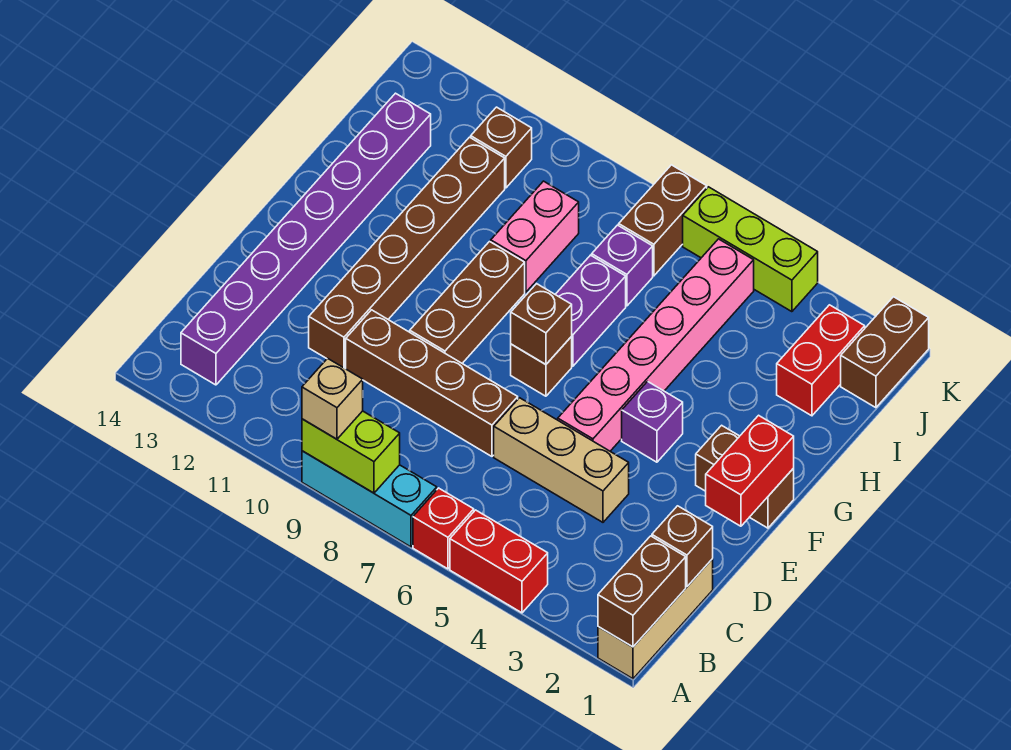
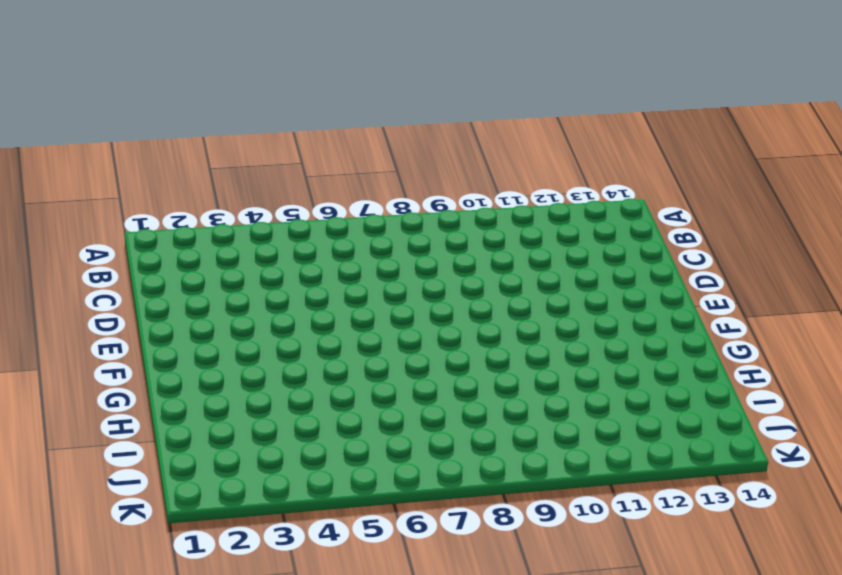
none -> tan brick A1:C1 level 1
none -> red brick A4:A5 level 1
none -> red brick A6 level 1

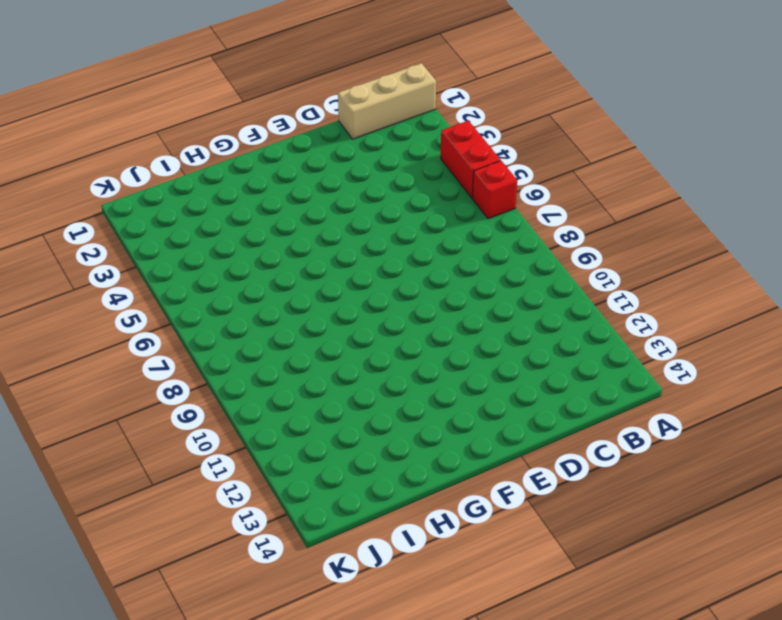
none -> cyan brick A7:A9 level 1
none -> purple brick B13:I13 level 1
none -> tan brick D4:D6 level 1

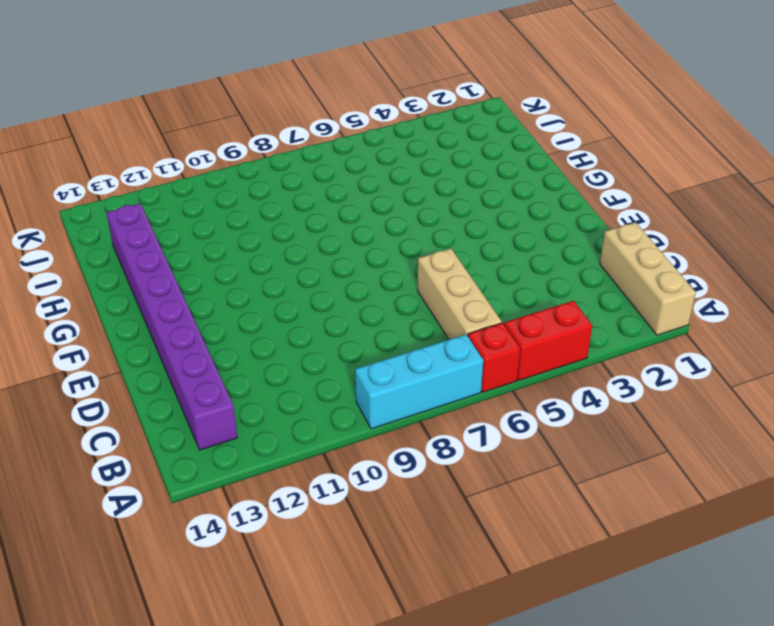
tan brick B6:D6 level 1 -> tan brick D4:D6 level 1
none -> brown brick D7:D10 level 1
none -> brown brick D11:I11 level 1
none -> pink brick E5:J5 level 1

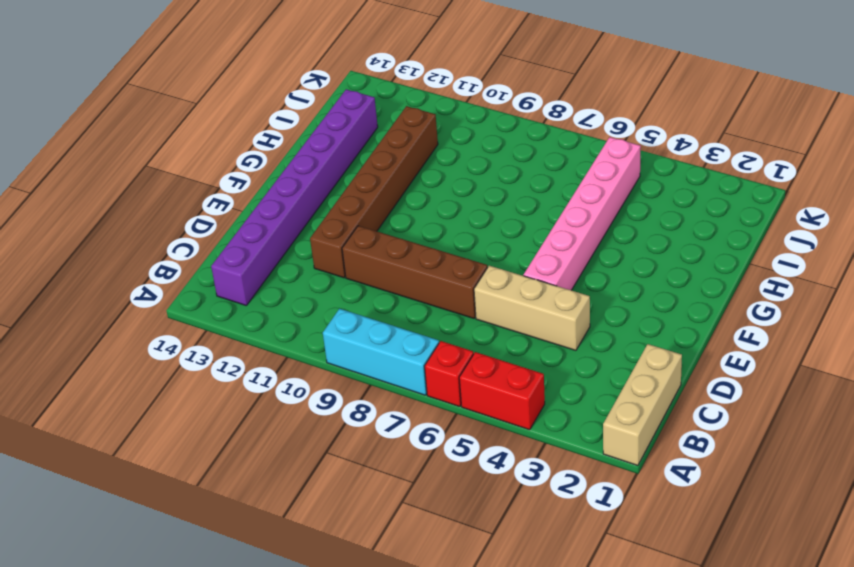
none -> brown brick E9:G9 level 1
none -> brown brick F1:F2 level 1
none -> purple brick F4 level 1

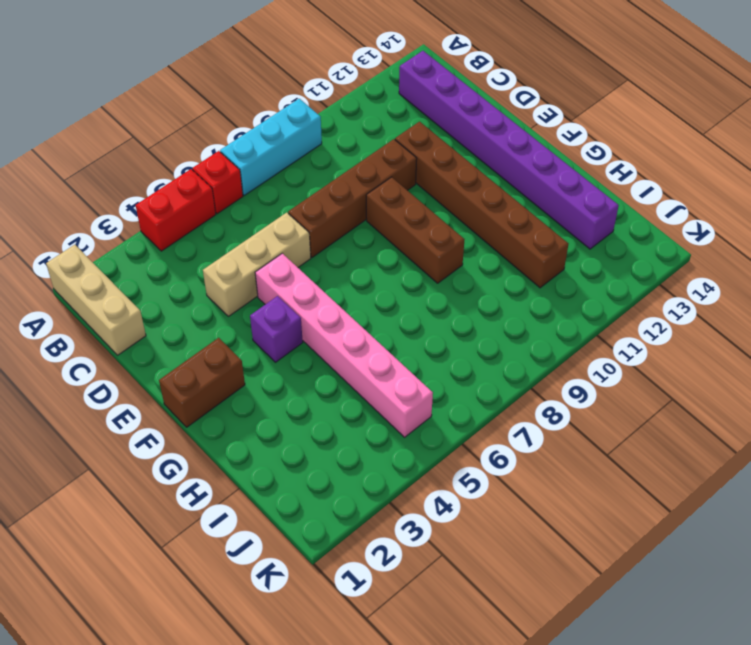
none -> brown brick F7 level 1
none -> purple brick G7:H7 level 1
none -> pink brick H9:I9 level 1

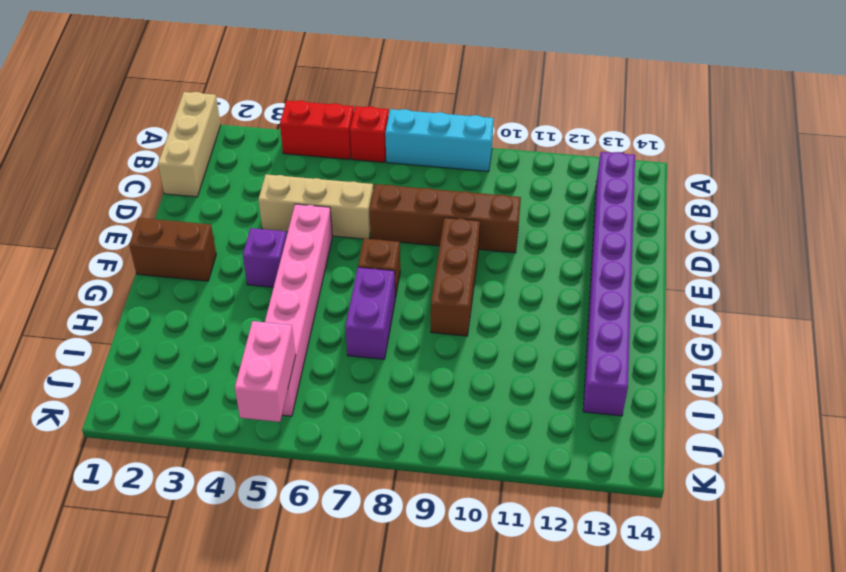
pink brick J5:K5 level 2 -> pink brick H9:I9 level 1
none -> brown brick D11:I11 level 1
none -> red brick I2:J2 level 1
none -> purple brick I7 level 1

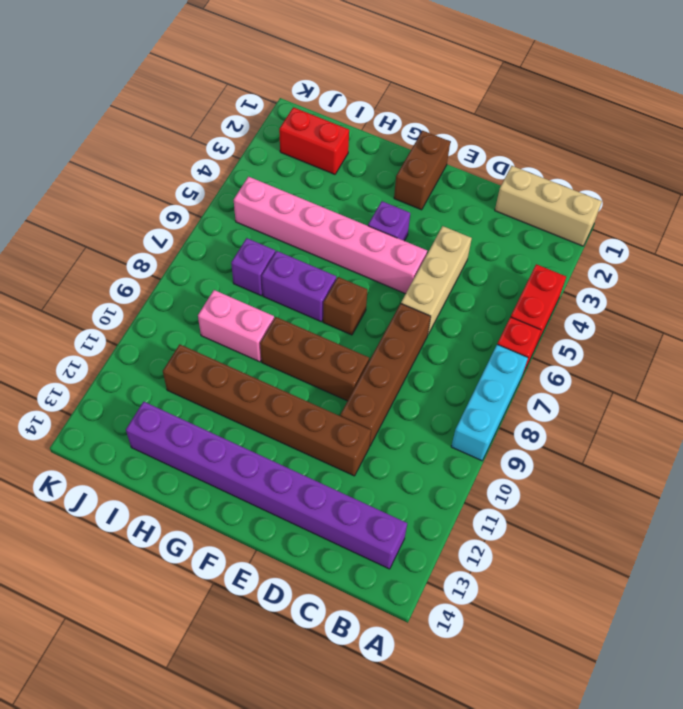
none -> brown brick J1:K1 level 1
none -> brown brick J7:K7 level 1
none -> brown brick J11 level 1

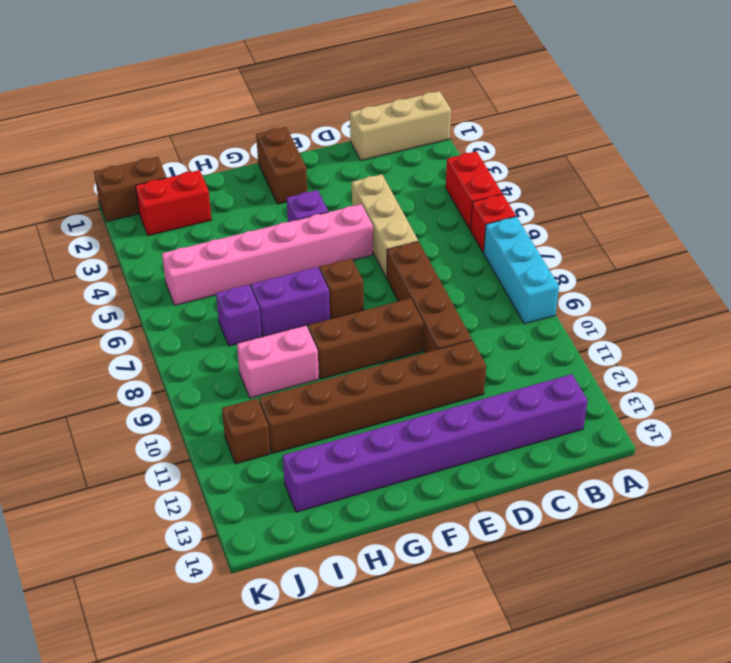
none -> brown brick J7:K7 level 1
none -> lime brick K4:K6 level 1
none -> brown brick A1:B1 level 2

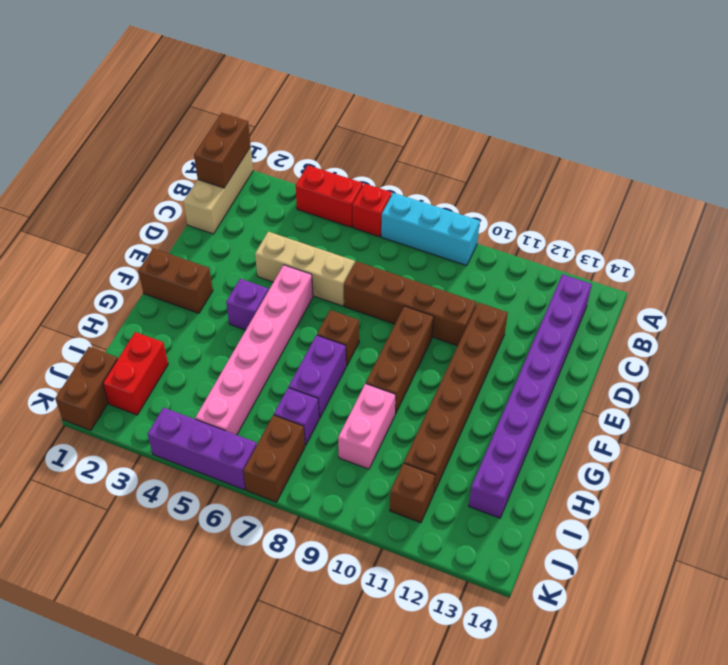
purple brick K4:K6 level 1 -> lime brick K4:K6 level 1
none -> lime brick A8:A9 level 2
none -> brown brick C1 level 2
none -> red brick E1:F1 level 2

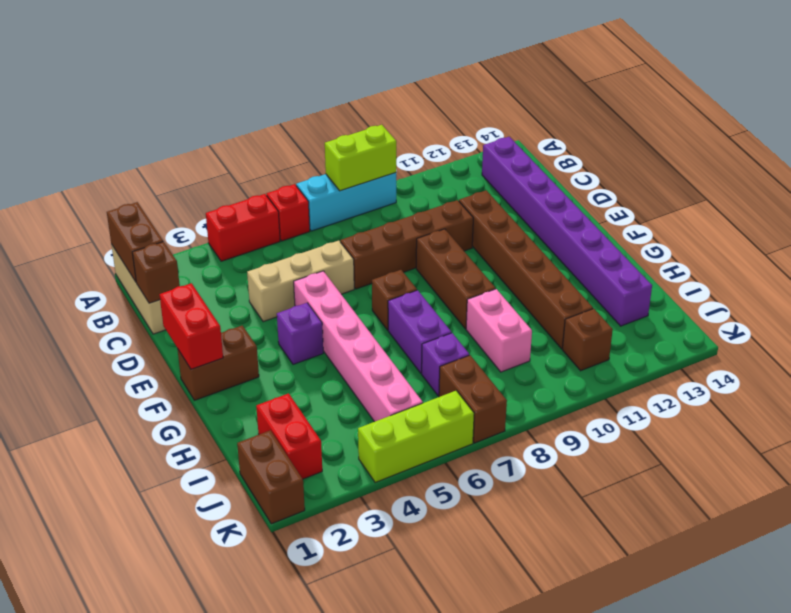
none -> brown brick F7 level 2
none -> tan brick A9 level 3

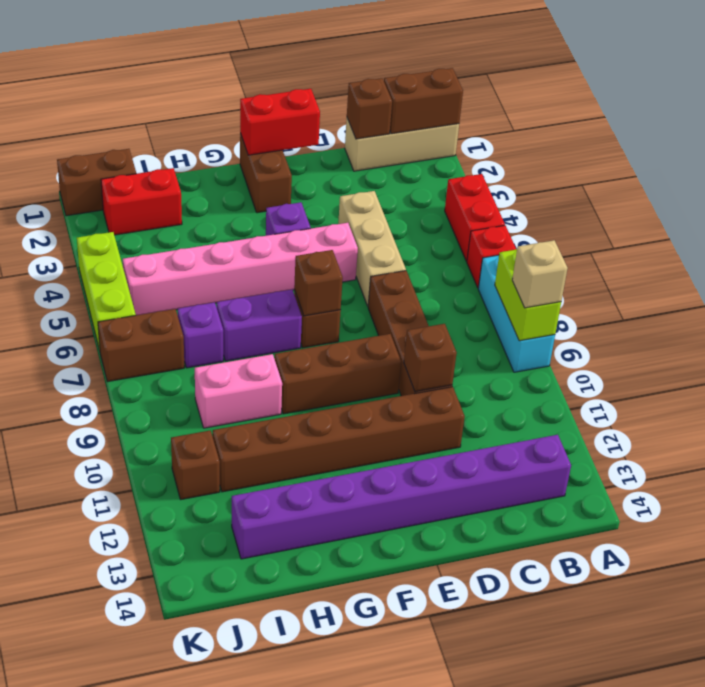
brown brick D10 level 2 -> none

